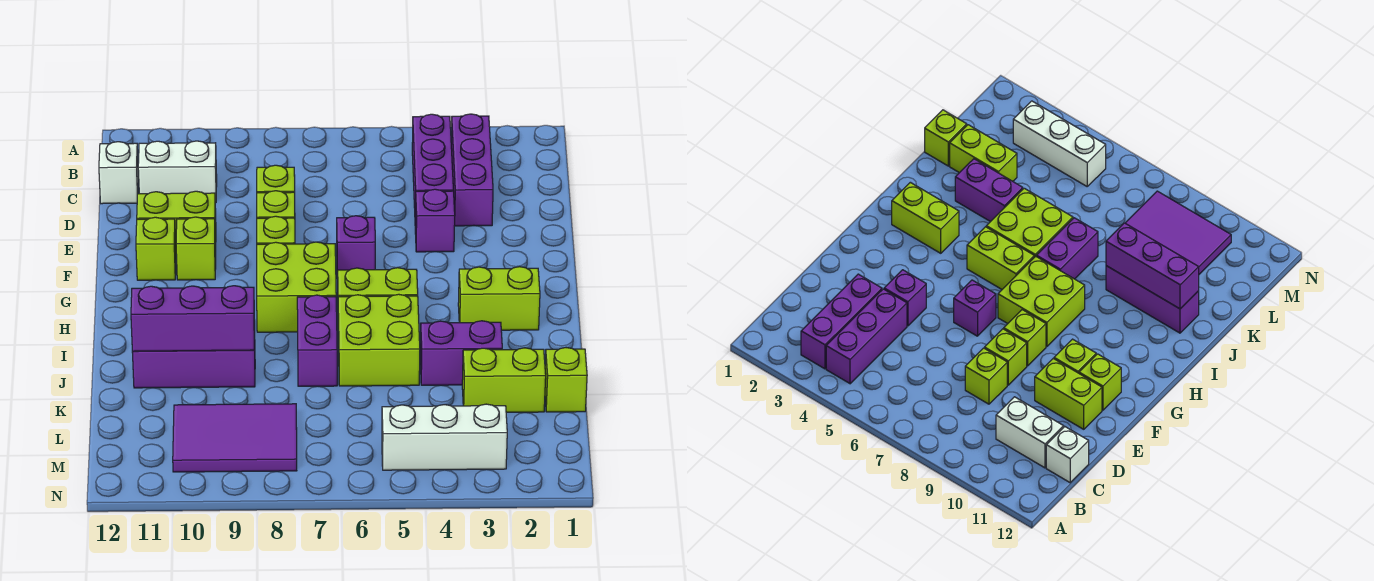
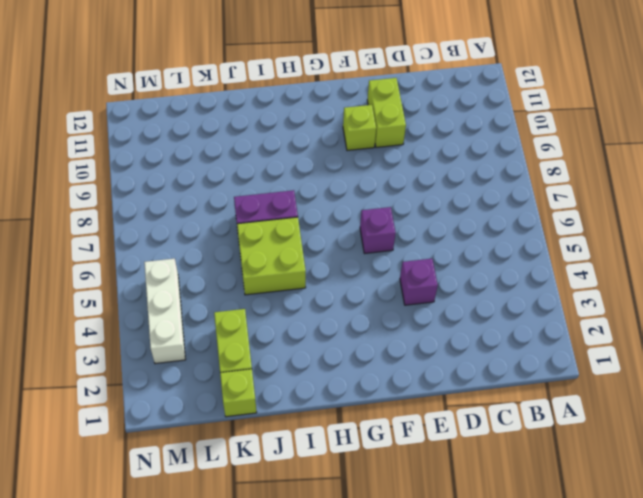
none -> purple brick B3:D3 level 1
none -> purple brick B4:D4 level 1
none -> white brick C10:C11 level 1

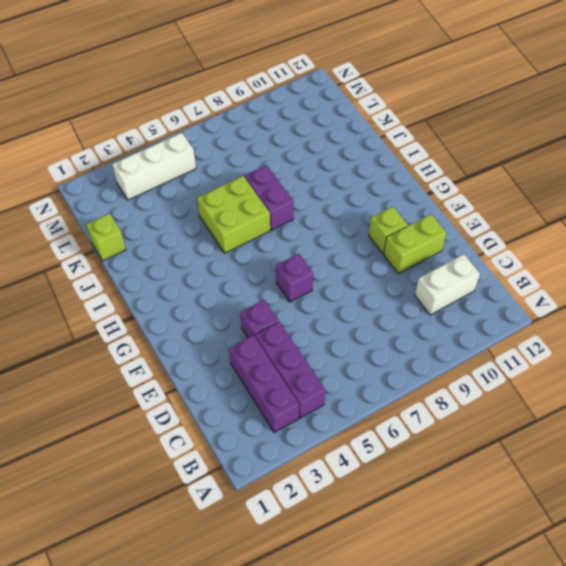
none -> white brick C12 level 1
none -> lime brick D8 level 1
none -> lime brick E8 level 1

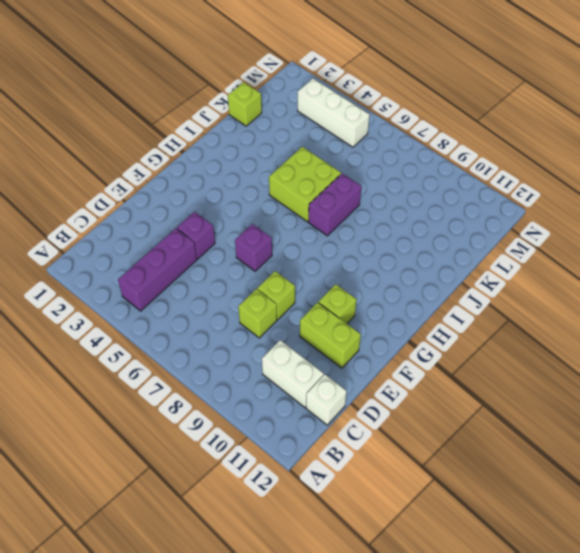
none -> purple brick B3:D3 level 1
none -> lime brick F8 level 1
none -> lime brick F11 level 1

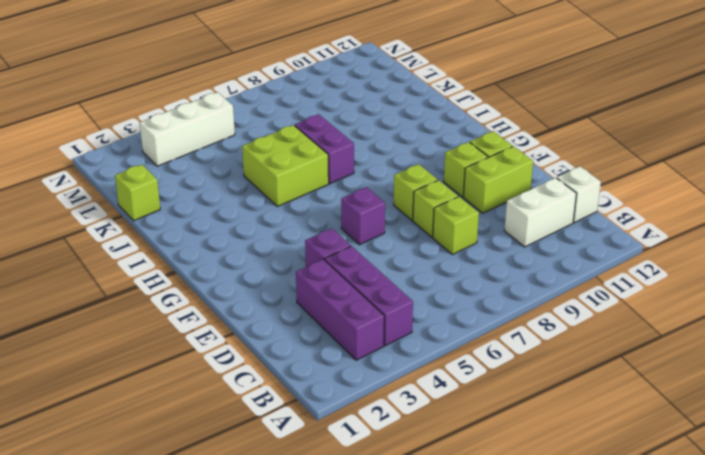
none -> lime brick G7:H8 level 1
none -> lime brick H2:H3 level 1
none -> lime brick H5:H6 level 1

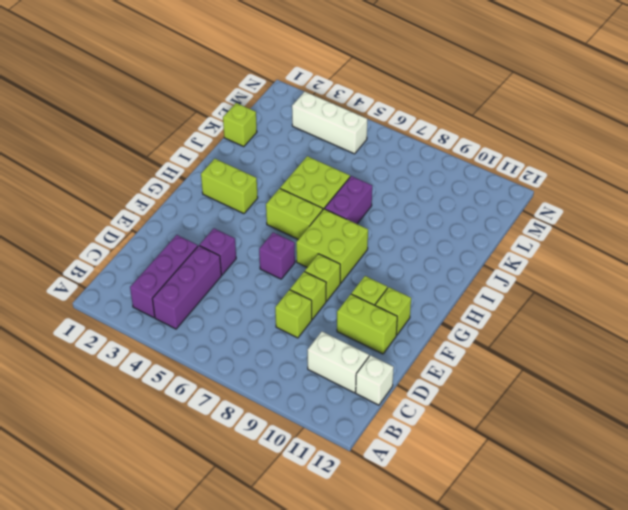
none -> purple brick J3:J4 level 1
none -> purple brick J9:J11 level 1
none -> lime brick K2:K3 level 1

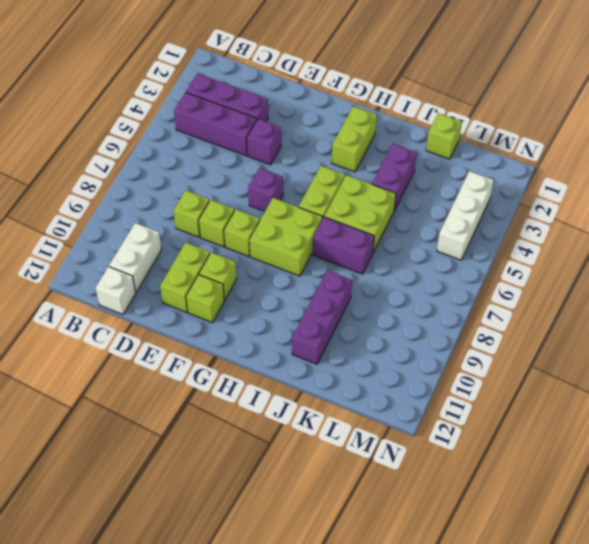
none -> lime brick K2:K3 level 1
none -> purple tile L8:M10 level 1
none -> purple brick J9:J11 level 2

